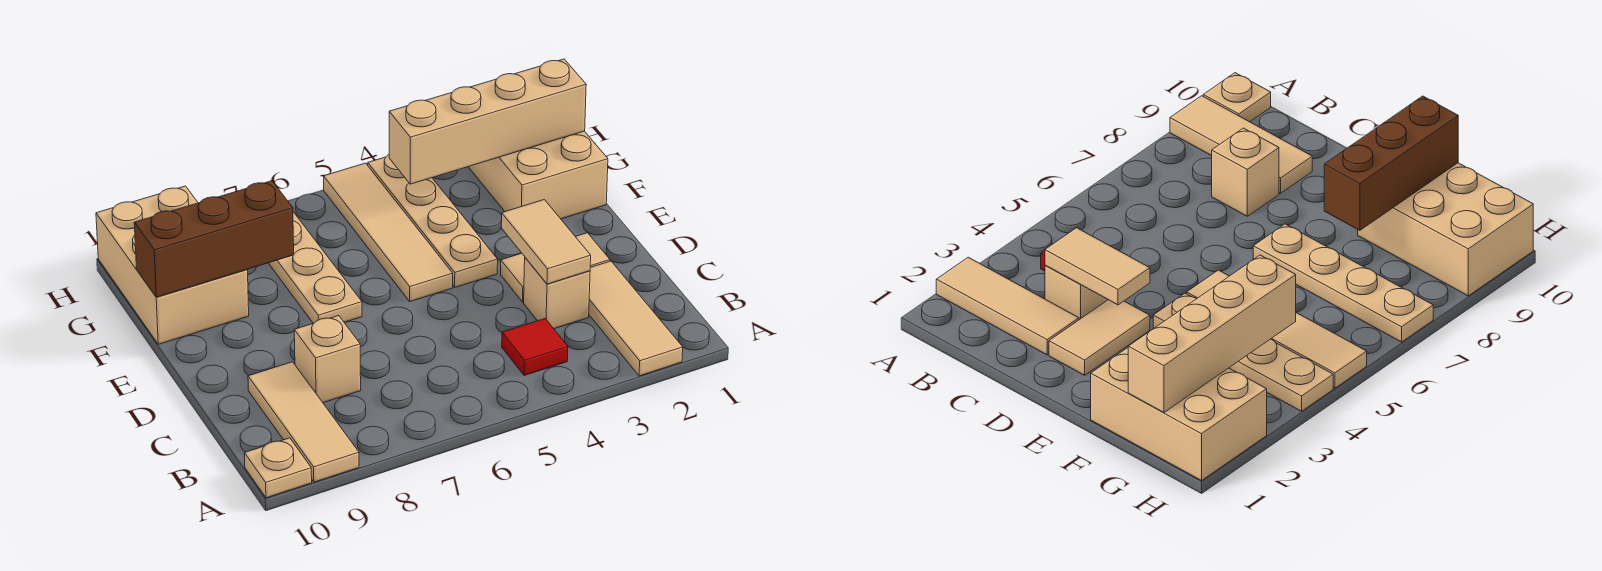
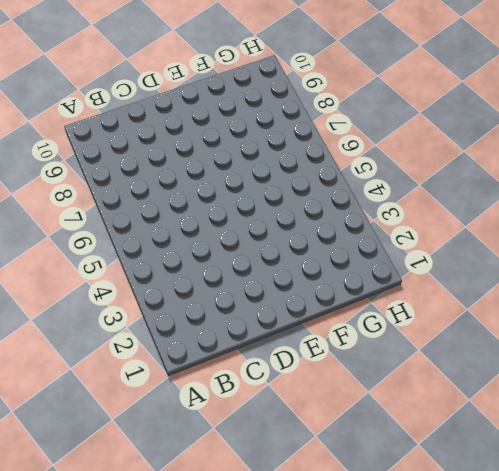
none -> tan tile A2:C2 level 1
none -> tan tile A9:C9 level 1
none -> tan plate A10 level 1

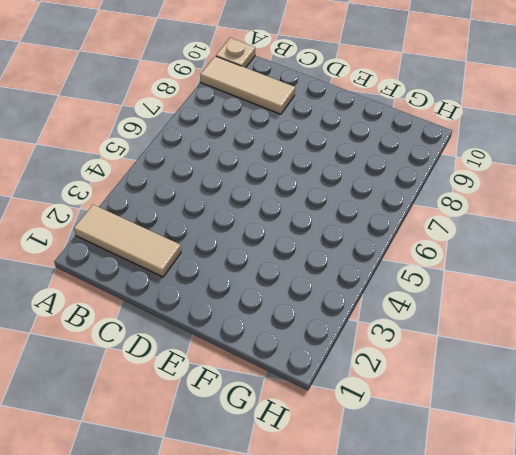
none -> red tile B4 level 1
none -> tan brick C3 level 1
none -> tan brick C8 level 1

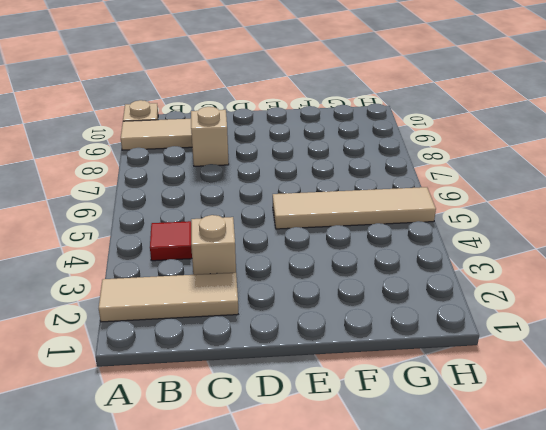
none -> tan tile D2:D3 level 1
none -> tan plate E4:H4 level 1
none -> tan plate E7:H7 level 1

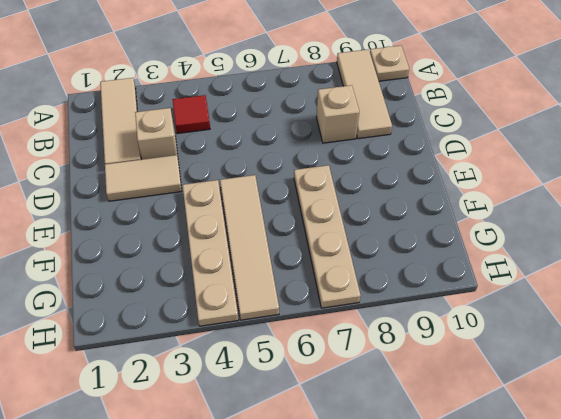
none -> tan brick F1:H2 level 1
none -> tan brick F9:H10 level 1
none -> tan tile C3:D3 level 2

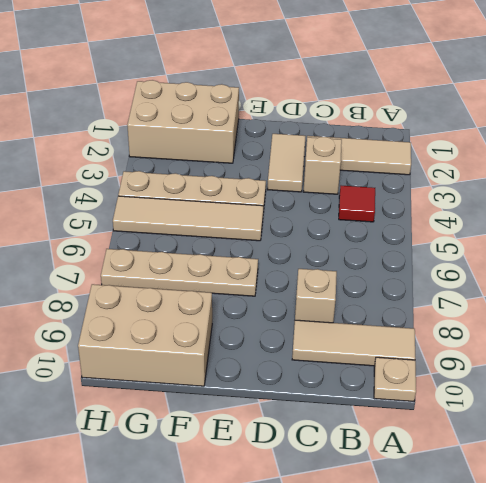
none -> tan tile C3:D3 level 2
none -> brown brick F8:F10 level 2
none -> tan brick G1:G4 level 2

